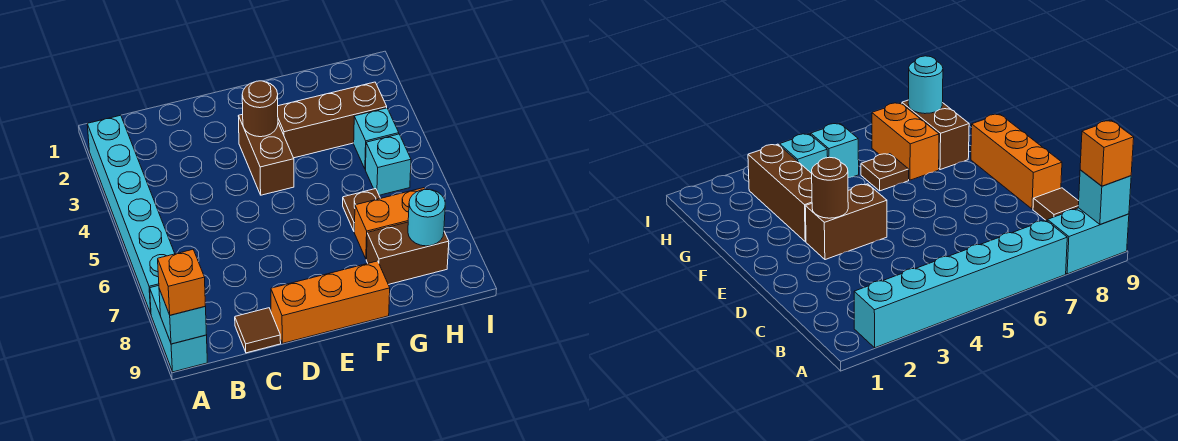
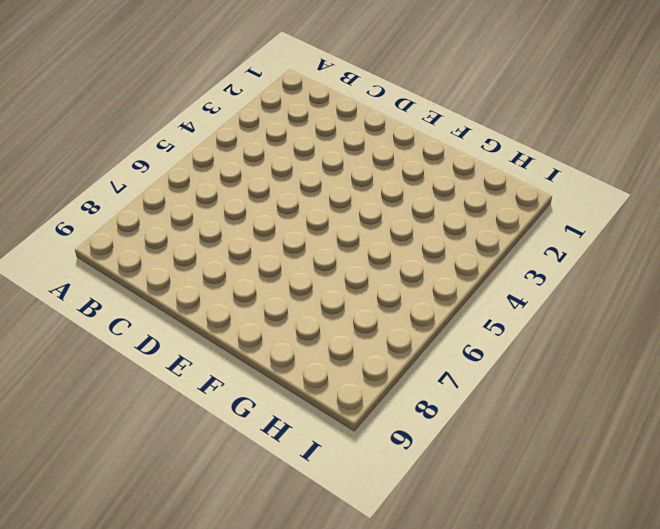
none -> cyan brick A2:A7 level 1
none -> cyan brick A8:A9 level 1
none -> brown tile C9 level 1

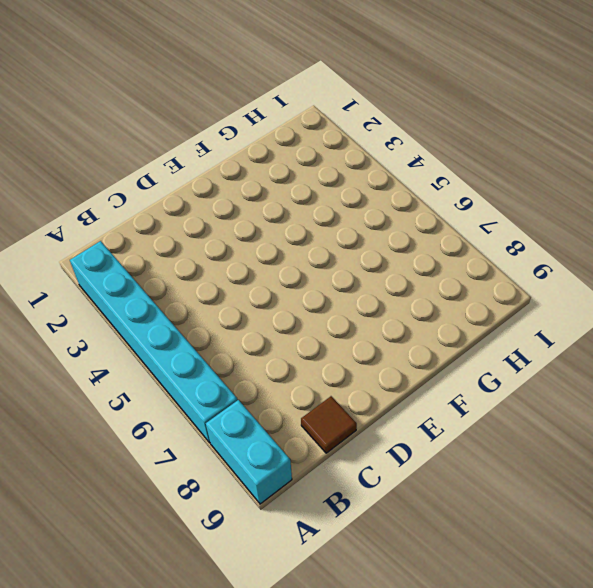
none -> orange brick D9:F9 level 1
none -> brown brick E3:E4 level 1
none -> brown brick F3:H3 level 1

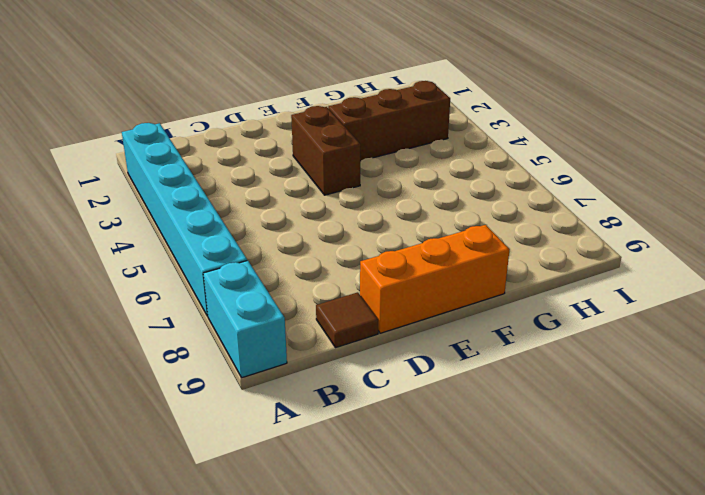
none -> brown plate G6 level 1
none -> orange brick G7:H7 level 1
none -> brown brick G8:H8 level 1

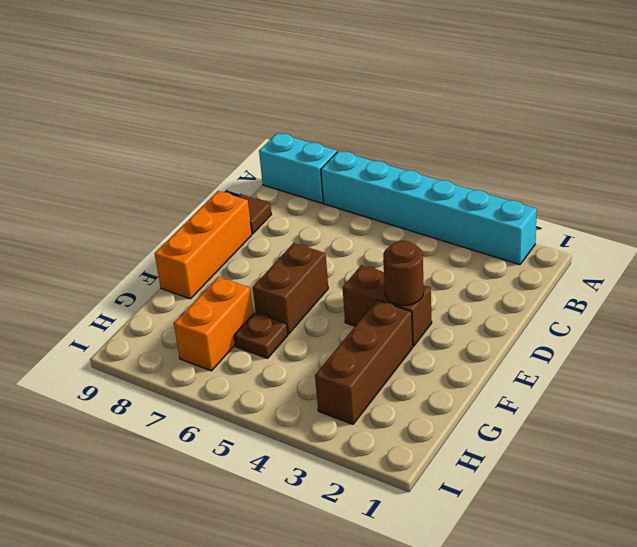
brown brick E6:F6 level 1 -> brown brick G8:H8 level 1
none -> cyan brick H4 level 1
none -> cyan brick H5 level 1
none -> cyan brick A9 level 2

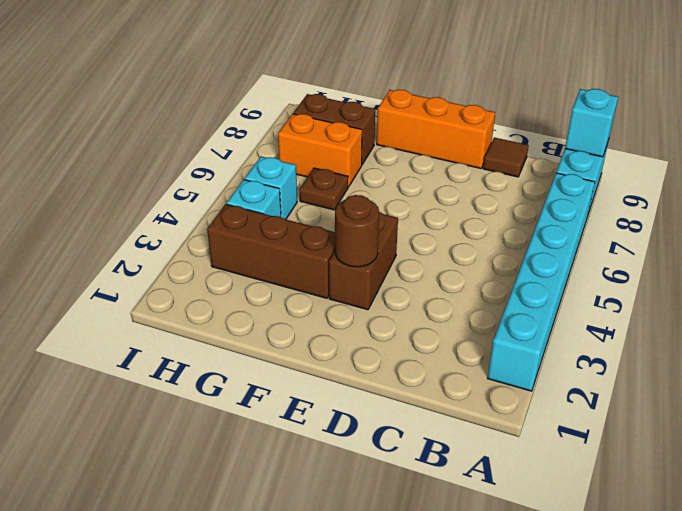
none -> cyan round brick H8 level 2
none -> orange brick A9 level 3

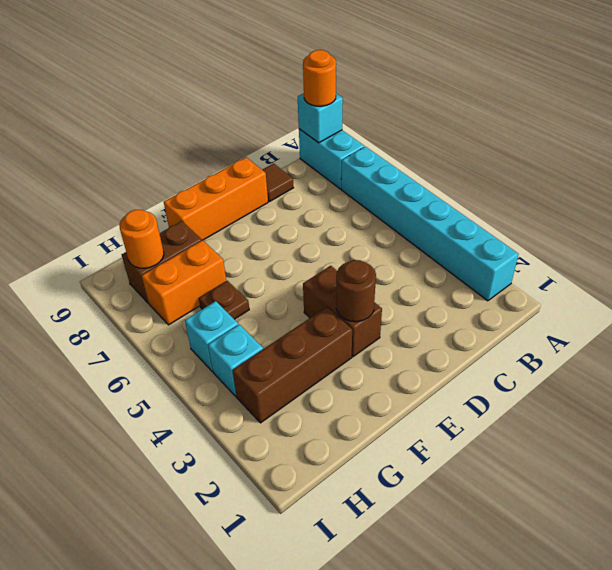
orange round brick A9 level 3 -> orange brick A9 level 3
orange round brick H8 level 2 -> cyan round brick H8 level 2

